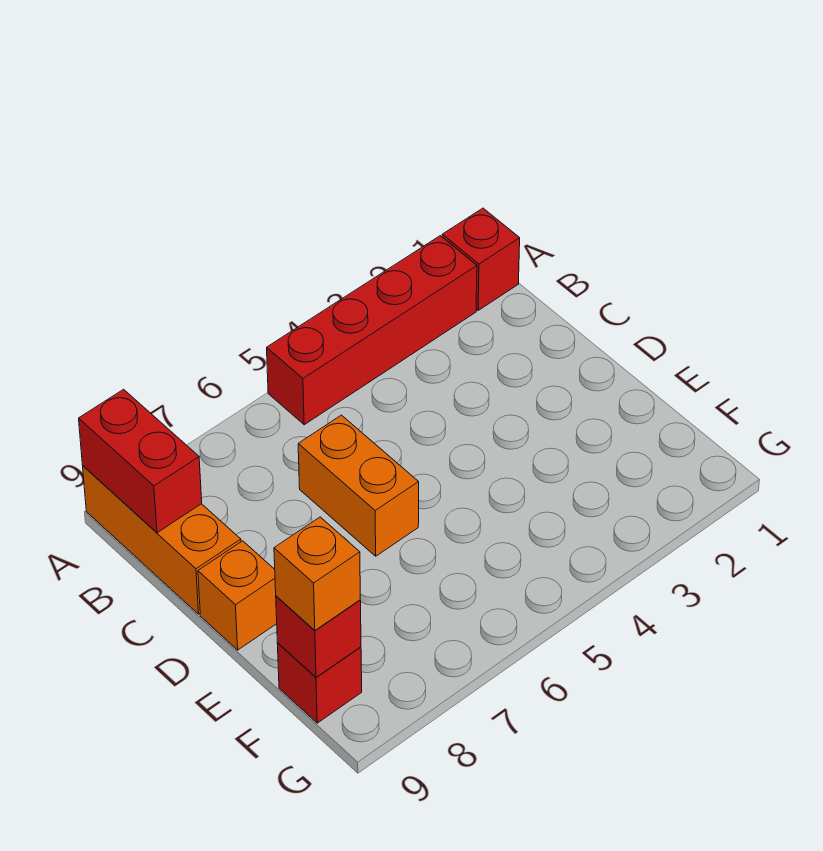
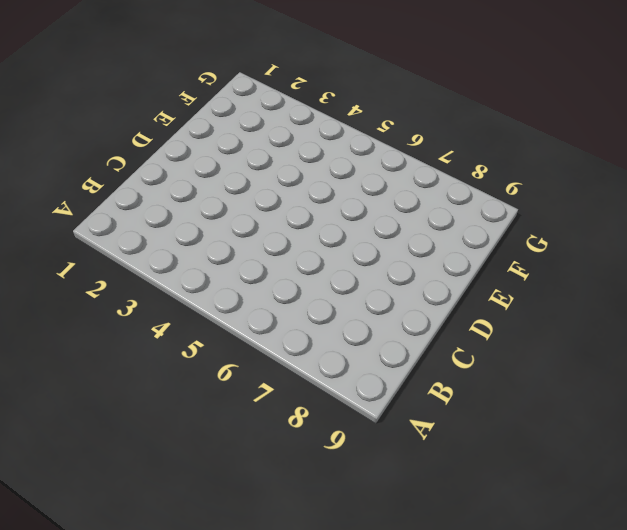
none -> red brick A1 level 1
none -> red brick A2:A5 level 1

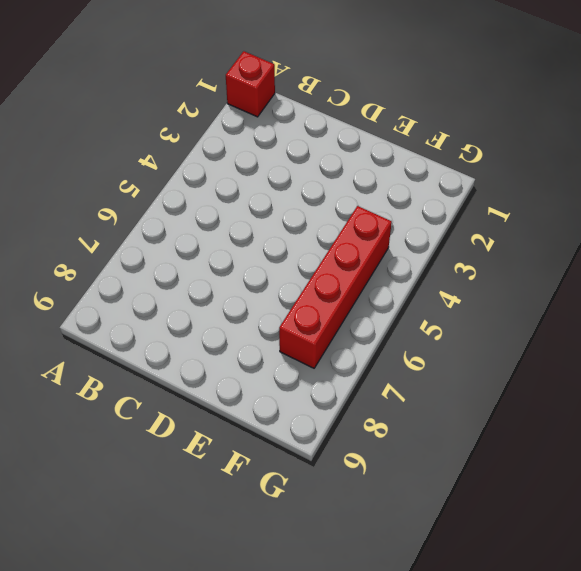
red brick F4:F7 level 1 -> red brick A2:A5 level 1
none -> orange brick A9:C9 level 1
none -> orange brick C6:D6 level 1

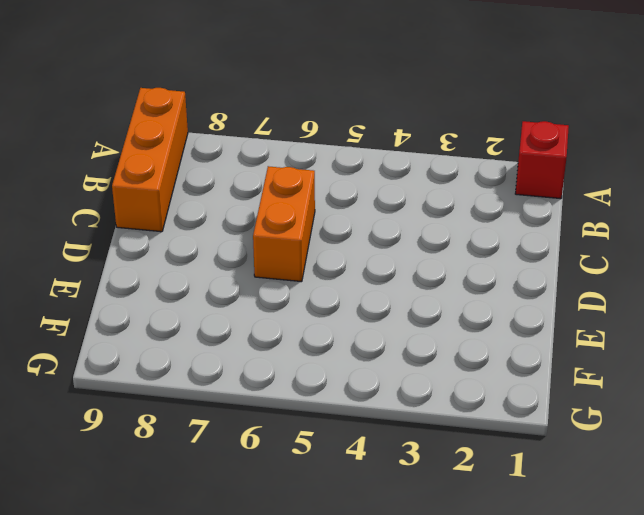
none -> red brick A2:A5 level 1
none -> orange brick D9 level 1

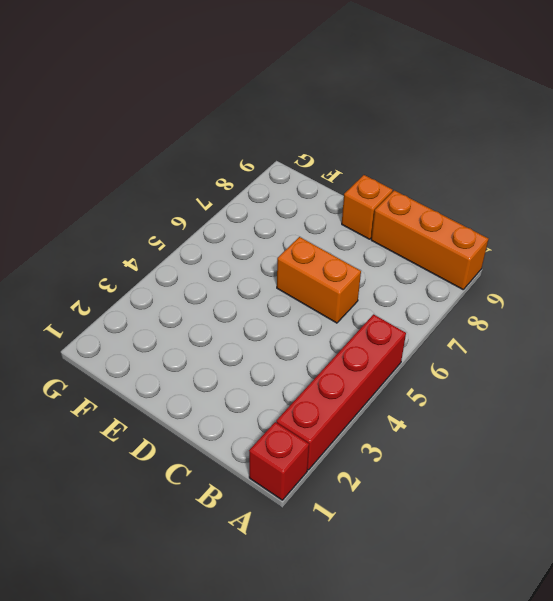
none -> red brick F9 level 1
none -> red brick A9:B9 level 2

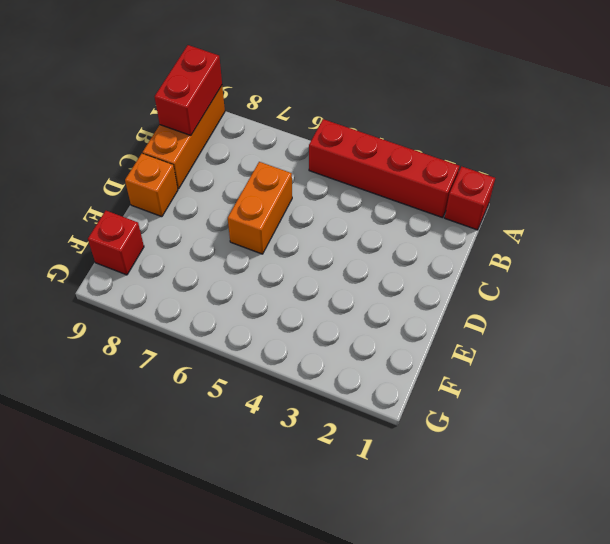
none -> red brick F9 level 2
none -> orange brick F9 level 3

